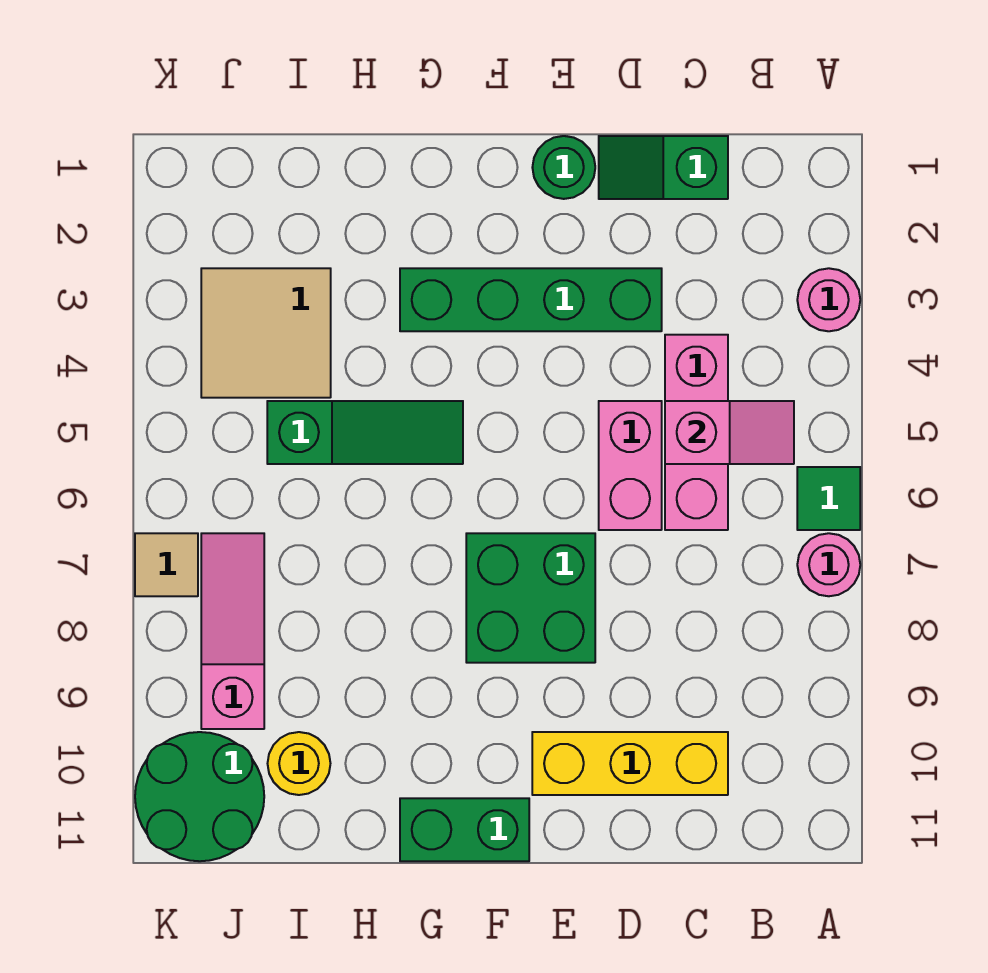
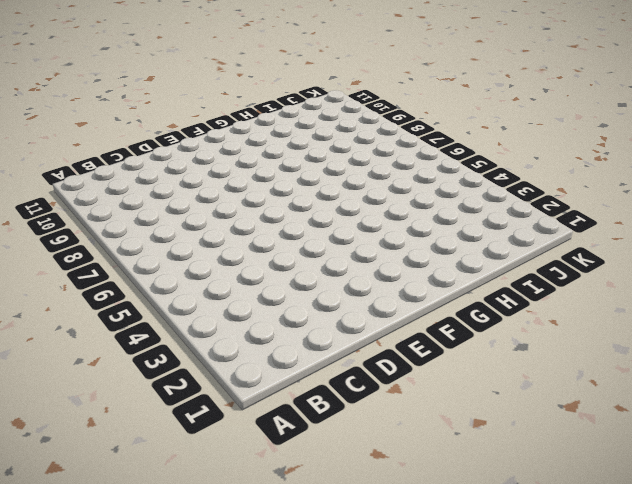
none -> pink round brick A3 level 1
none -> green tile A6 level 1
none -> pink round brick A7 level 1

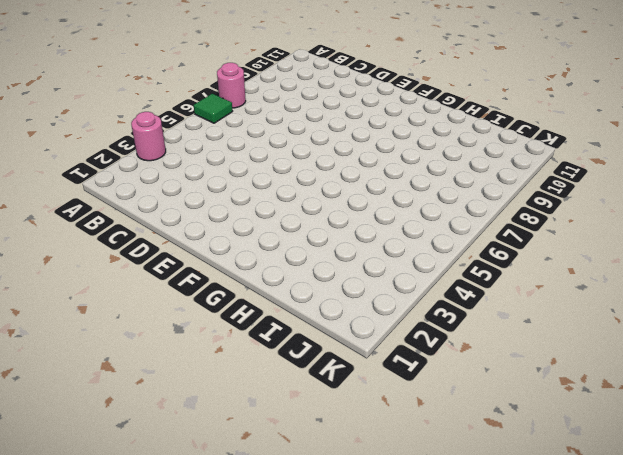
none -> green slope C1:D1 level 1 top C
none -> pink brick C4:C6 level 1
none -> yellow brick C10:E10 level 1

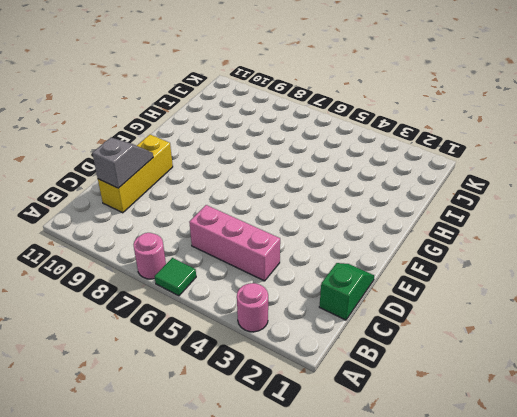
grey slope C10:D10 level 2 top C -> none
none -> green brick D3:G3 level 1
none -> pink brick D5:D6 level 1
none -> green round brick E1 level 1

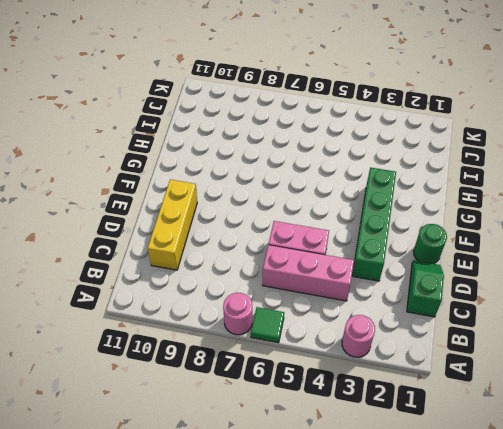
none -> green brick E7:F8 level 1
none -> green brick F11:G11 level 1
none -> green slope G5:I5 level 1 top I

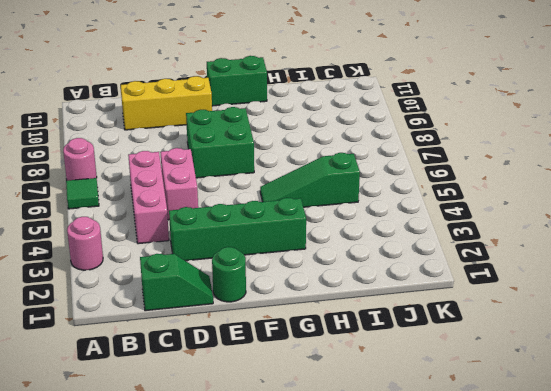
none -> tan tile I3:J4 level 1
none -> yellow round brick I10 level 1
none -> pink slope J7:J9 level 1 top 9

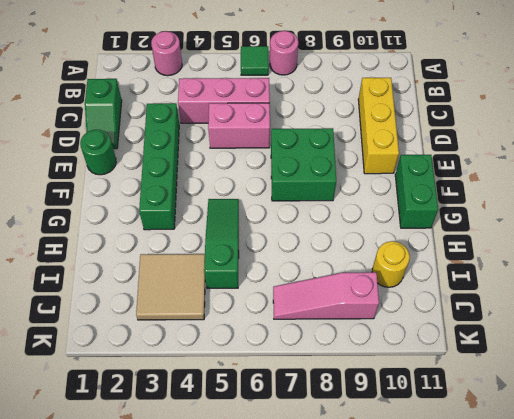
none -> green round brick J10:K11 level 1
none -> tan tile K7 level 1
none -> pink slope B5:C5 level 2 top C

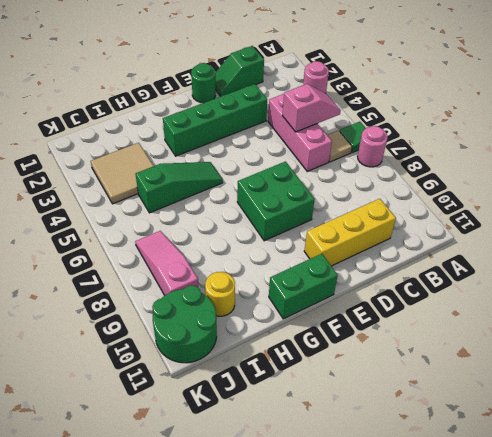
tan tile B6 level 1 -> tan tile K7 level 1
none -> pink brick D5:D6 level 1

